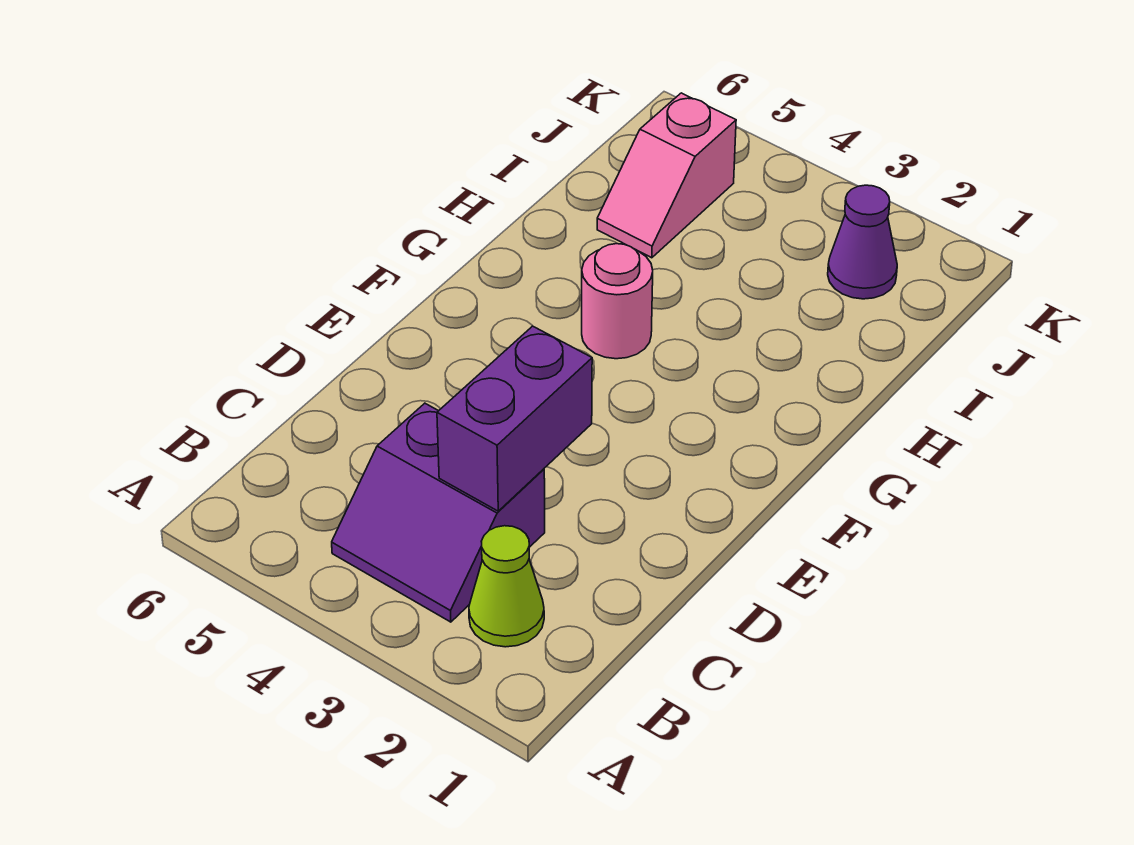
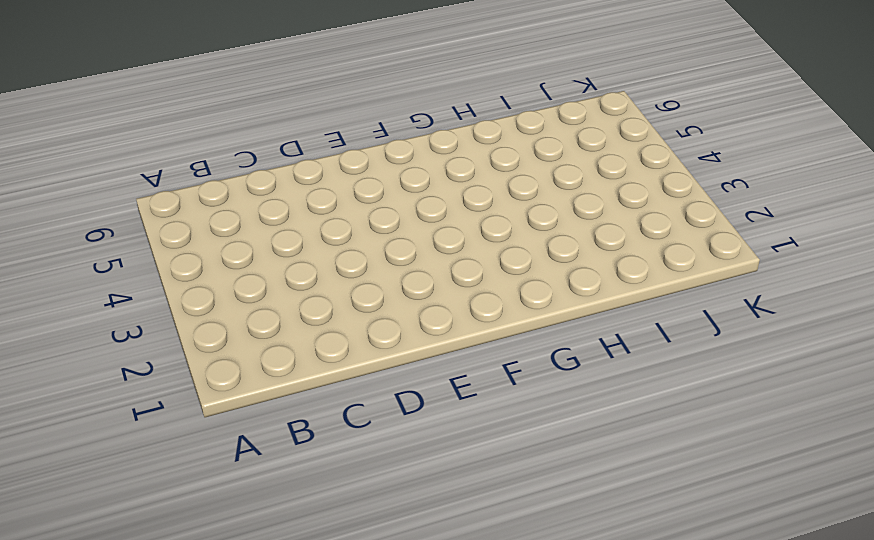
none -> lime cone B2 level 1
none -> purple slope B3:C4 level 1 top C

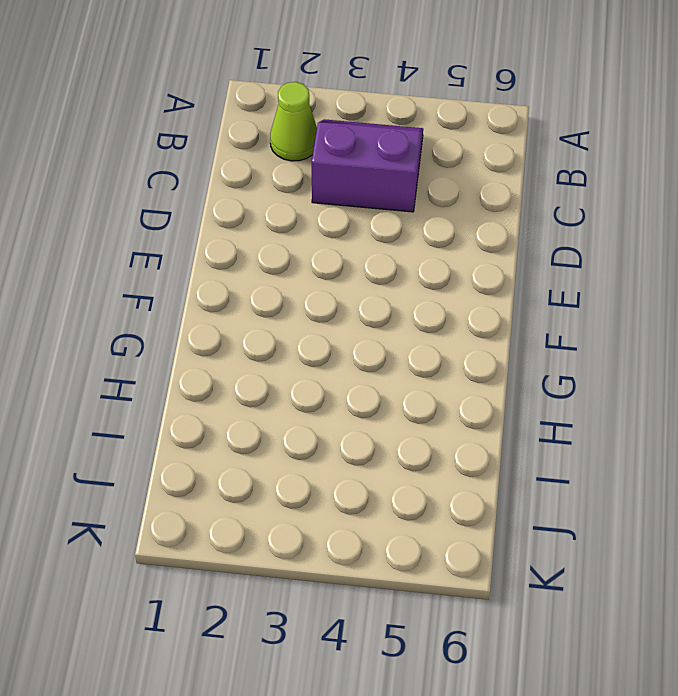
none -> pink round brick G4 level 1
none -> pink slope I5:J5 level 1 top J

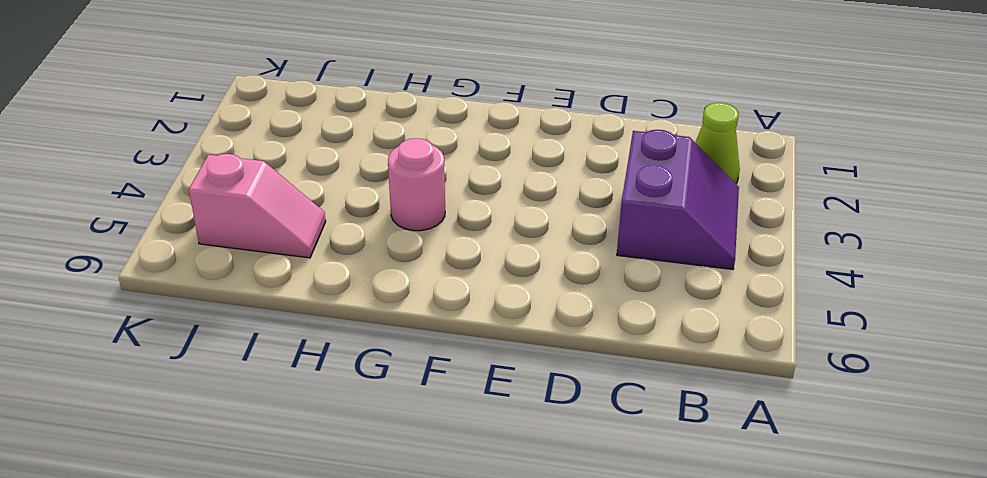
none -> purple cone J2 level 1
none -> purple brick C3:D3 level 2

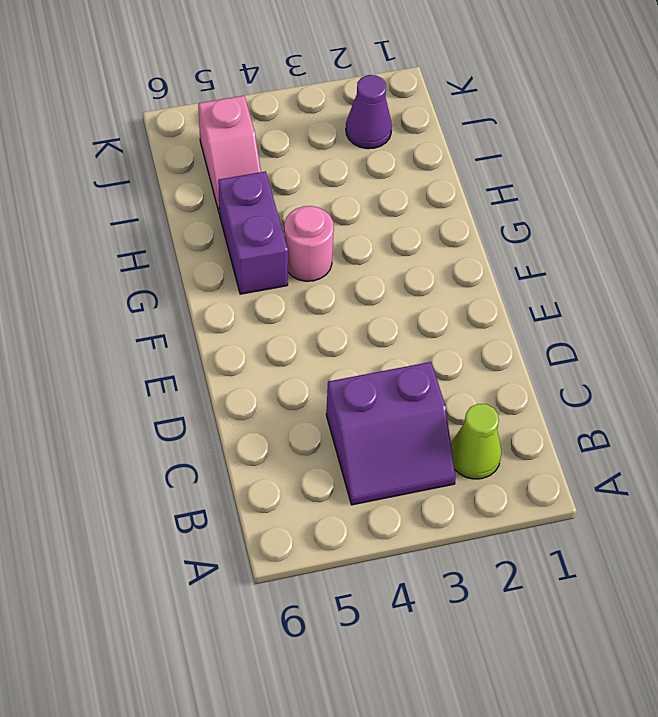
purple brick G5:H5 level 1 -> purple brick C3:D3 level 2

